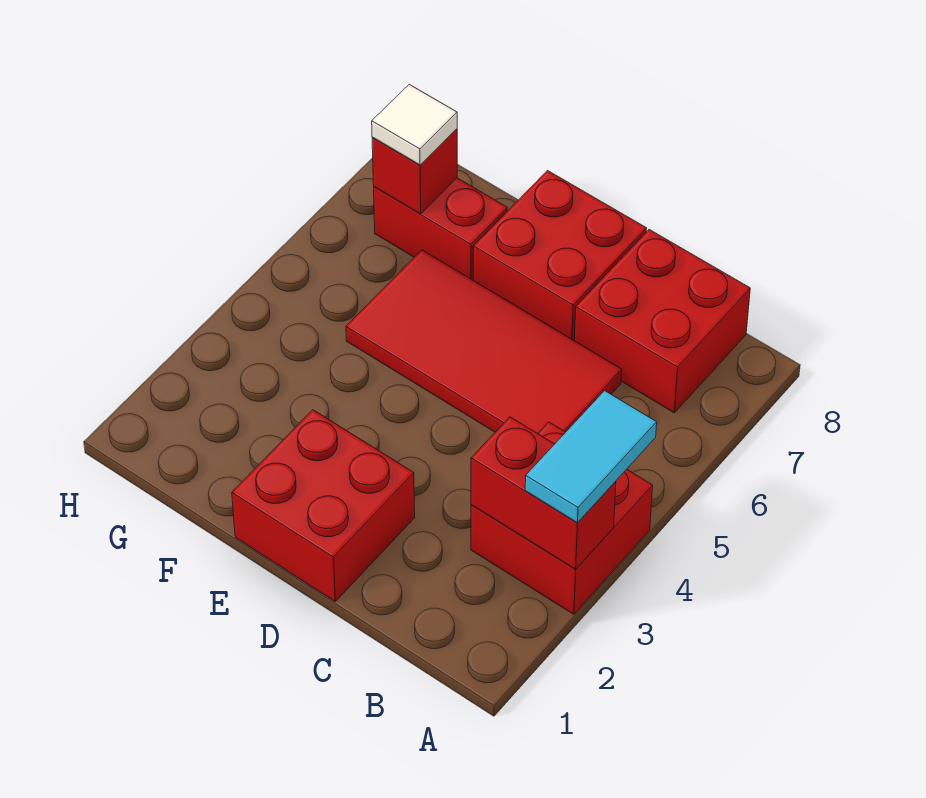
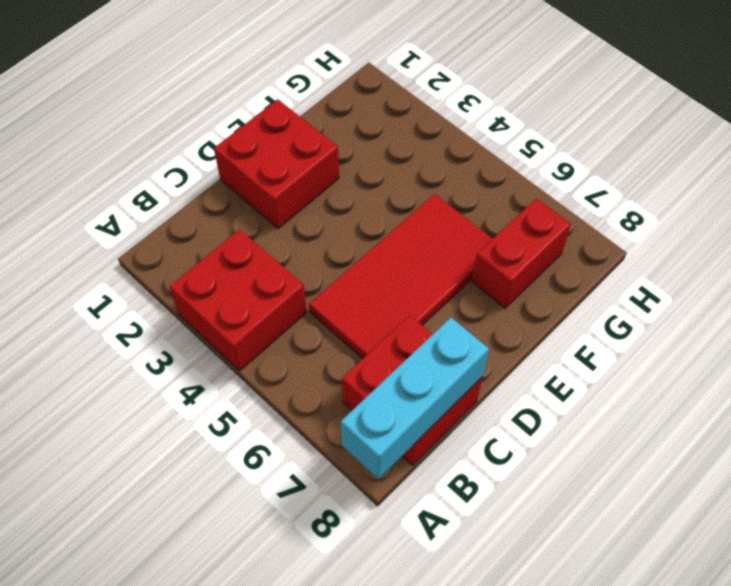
cyan brick A8:C8 level 2 -> none
none -> red brick D7:E8 level 1
none -> red brick A3:B3 level 2

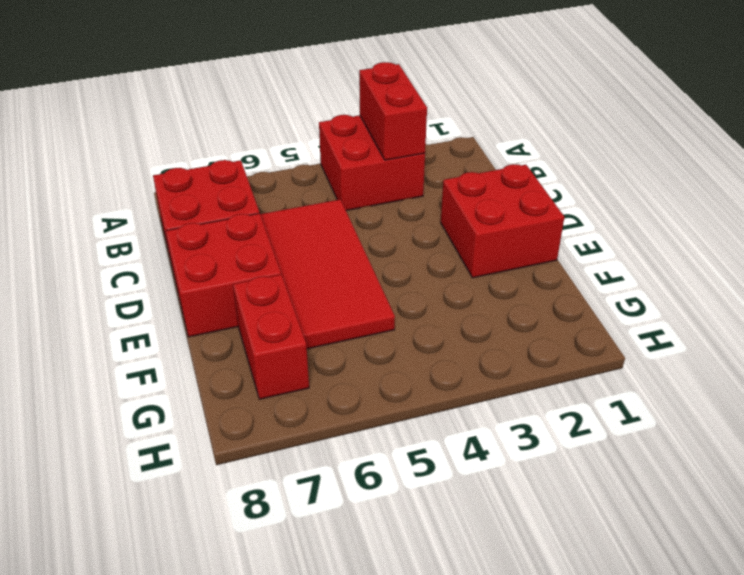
none -> red brick G7 level 2
none -> cyan tile A3:A4 level 3

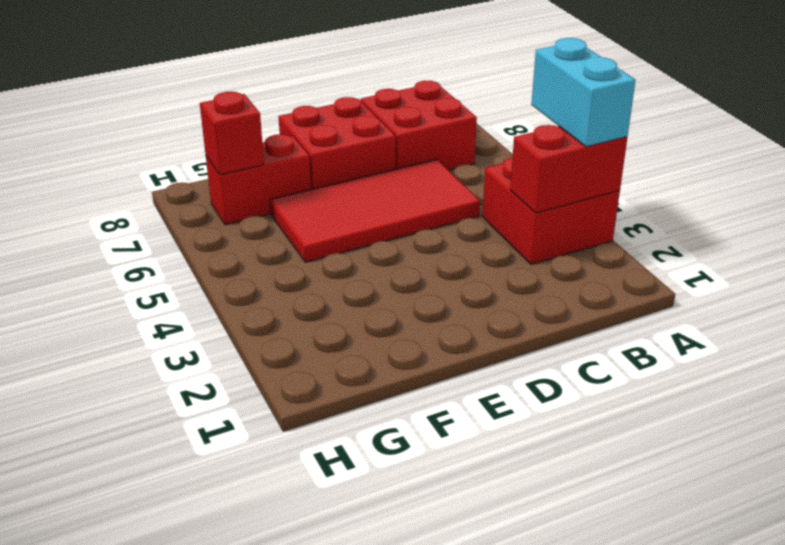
cyan brick A3:A4 level 3 -> cyan tile A3:A4 level 3
none -> red brick D1:E2 level 1
none -> white tile G7 level 3

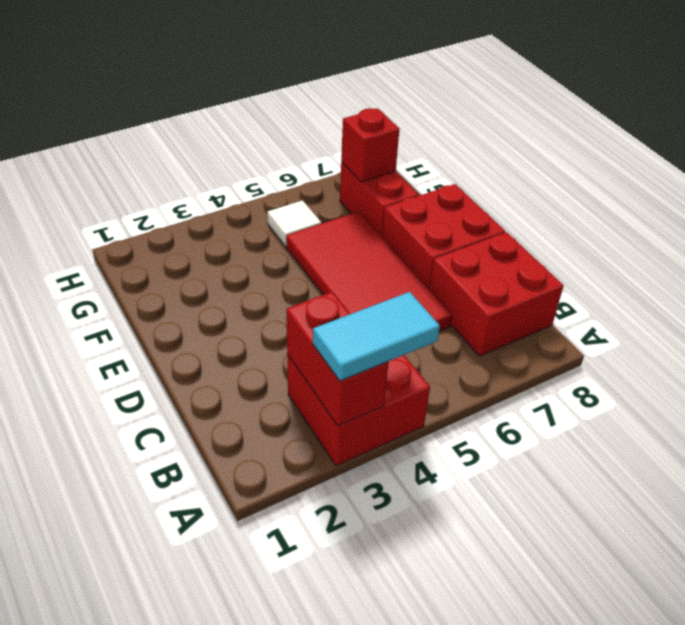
white tile G5 level 1 -> white tile G7 level 3
none -> red brick D1:E2 level 1

